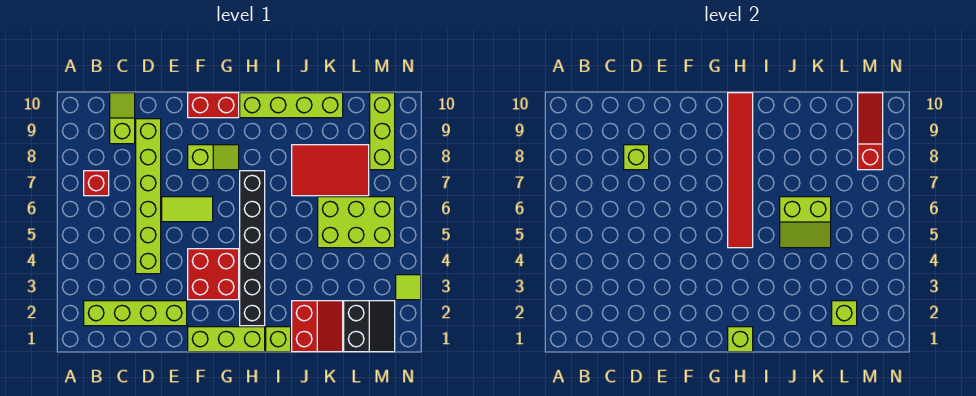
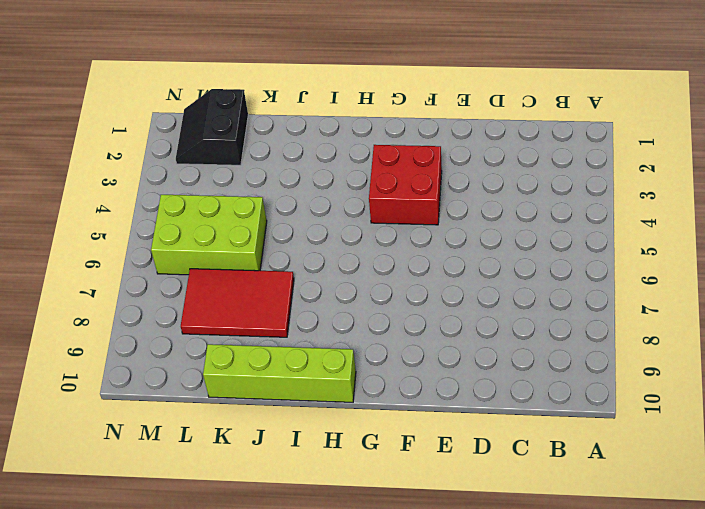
none -> lime brick B2:E2 level 1
none -> red brick B7 level 1
none -> lime slope C9:C10 level 1 top 9

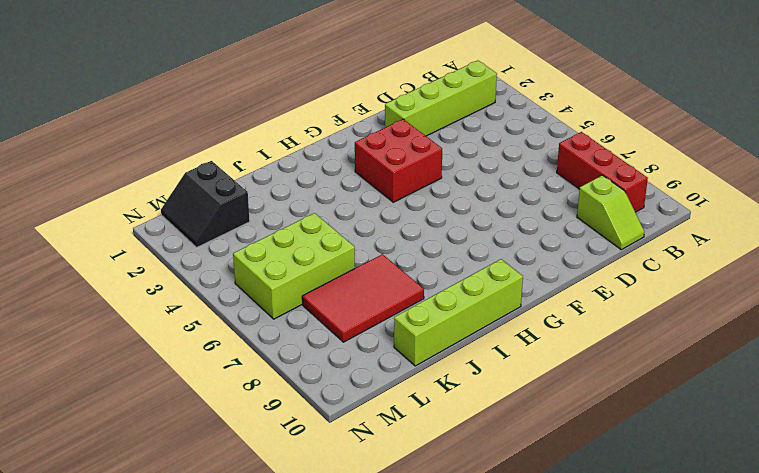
red brick B7:B9 level 1 -> red brick B7 level 1
none -> lime brick D4:D9 level 1
none -> lime tile E6:F6 level 1
none -> lime brick F1:H1 level 1

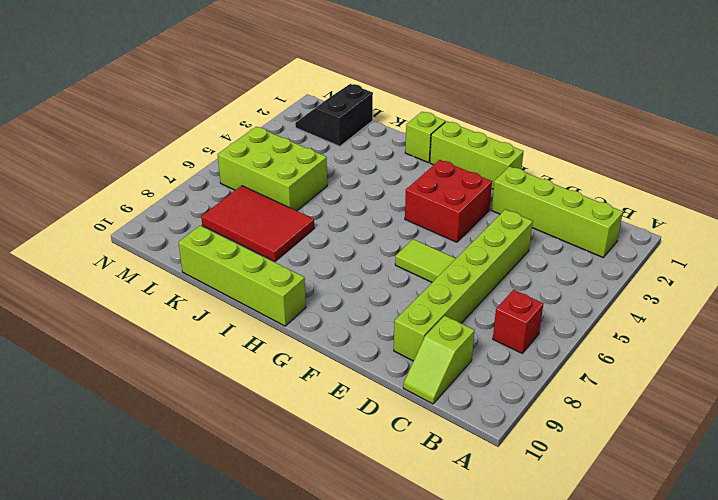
none -> lime slope F8:G8 level 1 top F
none -> red brick F10:G10 level 1
none -> black brick H2:H7 level 1

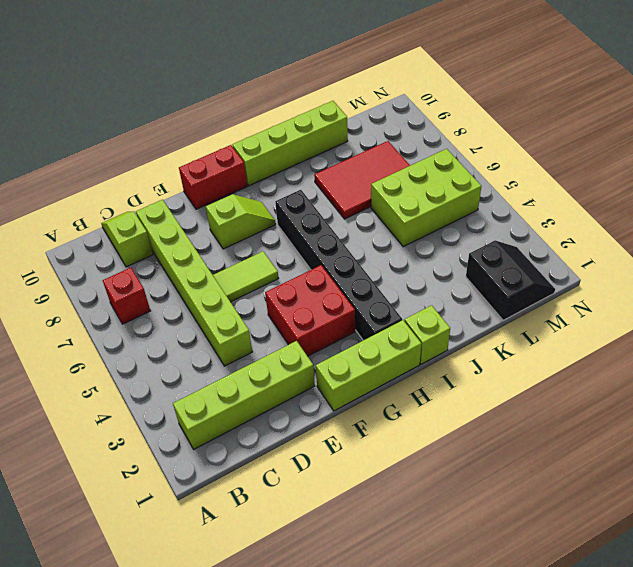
none -> red slope J1:K2 level 1 top J
none -> lime brick M8:M10 level 1
none -> lime tile N3 level 1

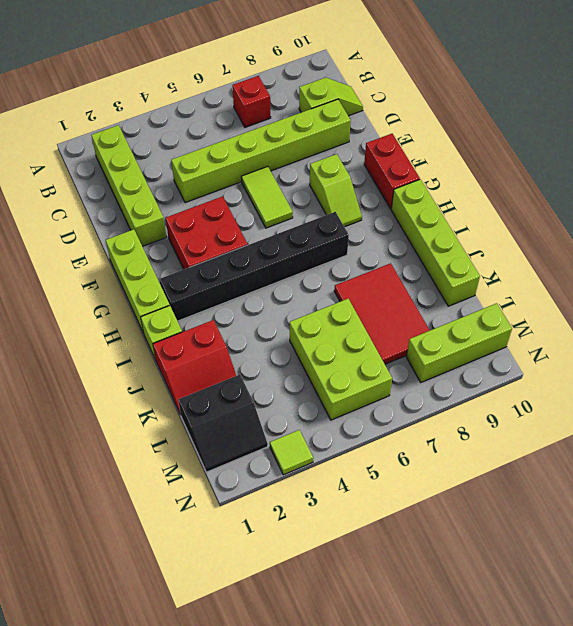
none -> lime brick D8 level 2
none -> lime brick H1 level 2
none -> red tile H5:H10 level 2

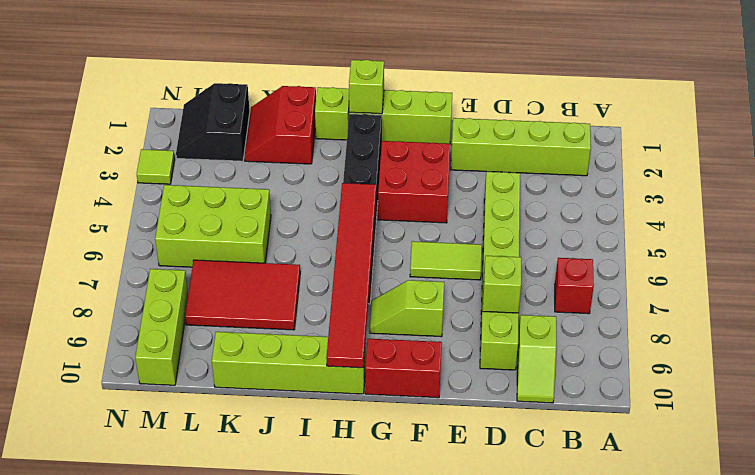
none -> lime slope J5:K6 level 2 top 6
none -> lime brick L2 level 2
none -> red slope M8:M10 level 2 top 8

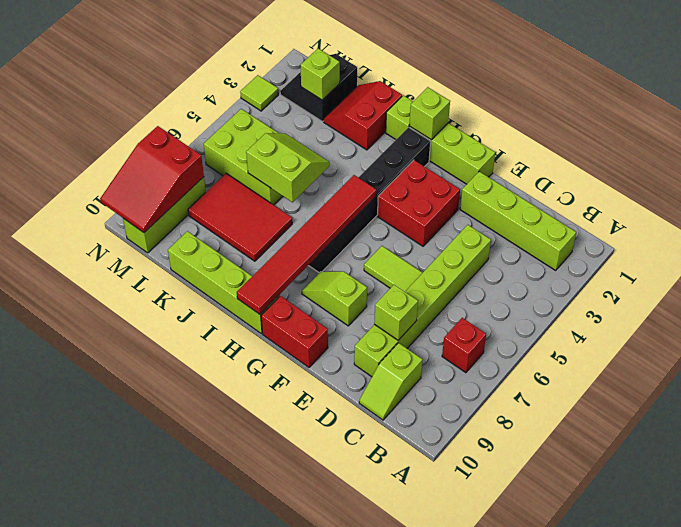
red slope M8:N10 level 2 top 8 -> red slope M8:M10 level 2 top 8

